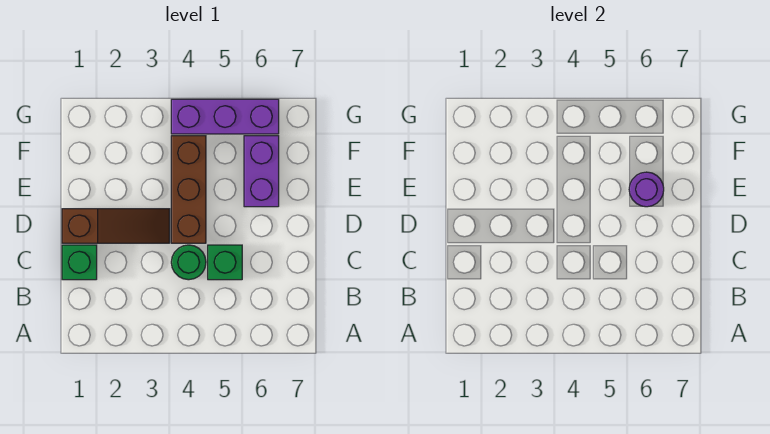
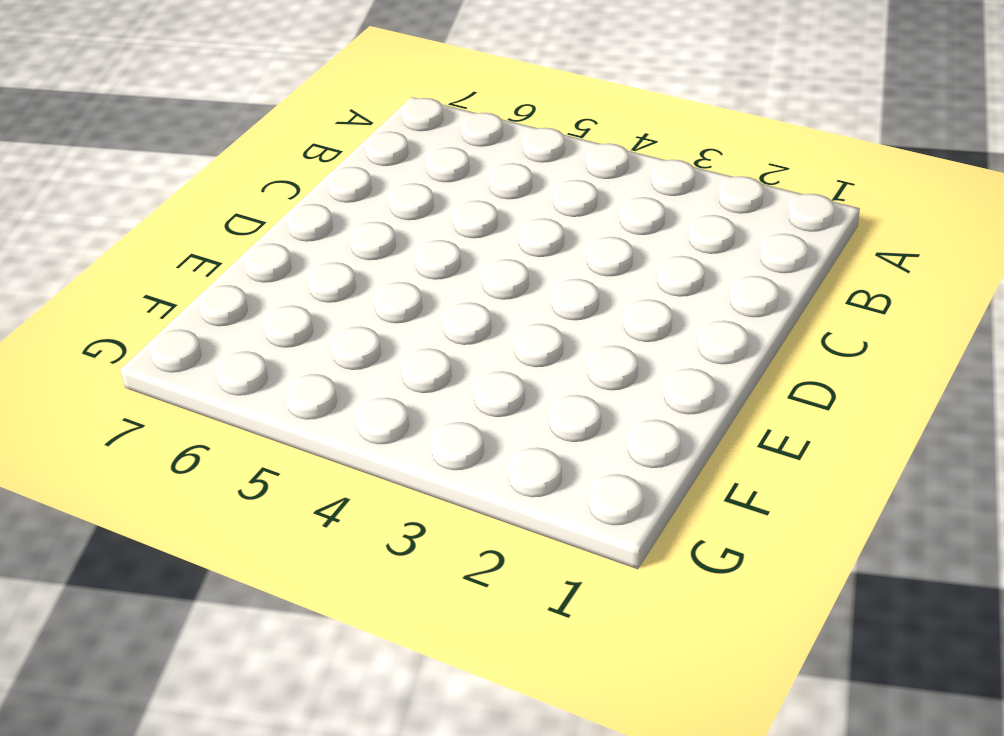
none -> green brick C1 level 1
none -> green round brick C4 level 1

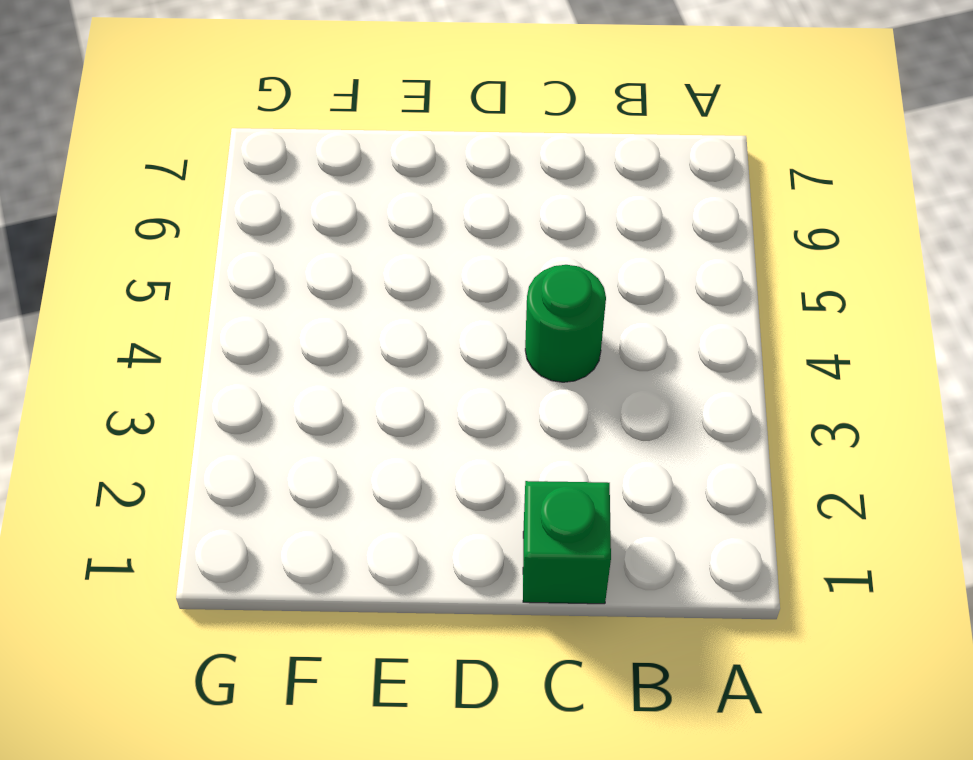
none -> green brick C5 level 1
none -> brown slope D1:D3 level 1 top 1

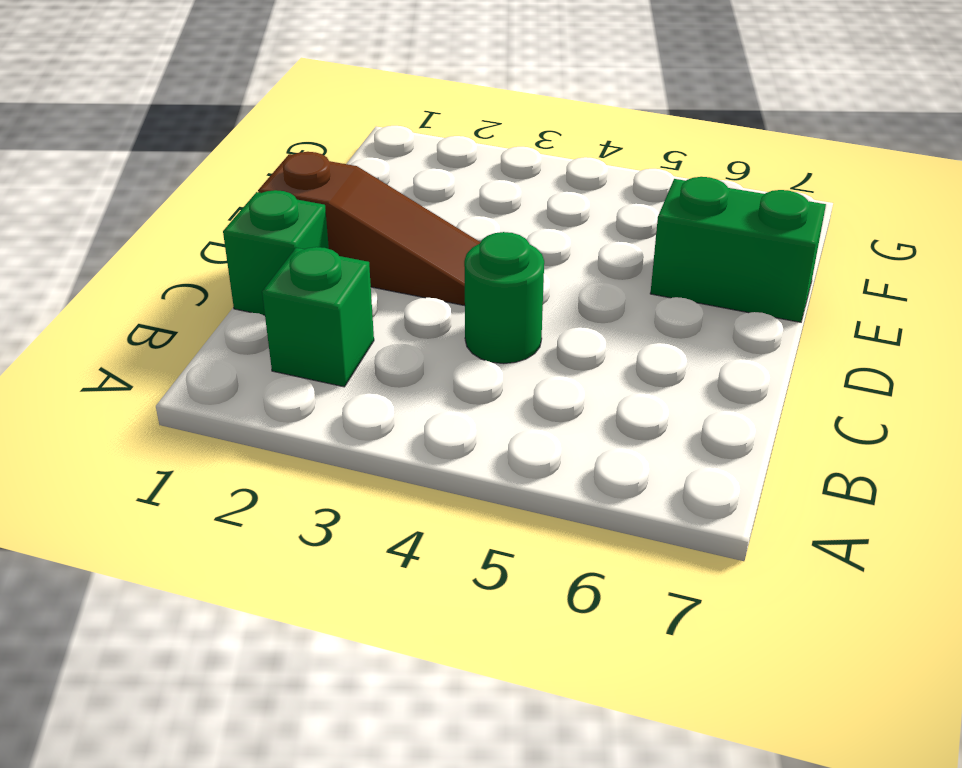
green brick B2 level 1 -> green brick C5 level 1
green brick E6:E7 level 1 -> purple brick E6:F6 level 1
none -> brown brick D4:F4 level 1
none -> purple brick G4:G6 level 1

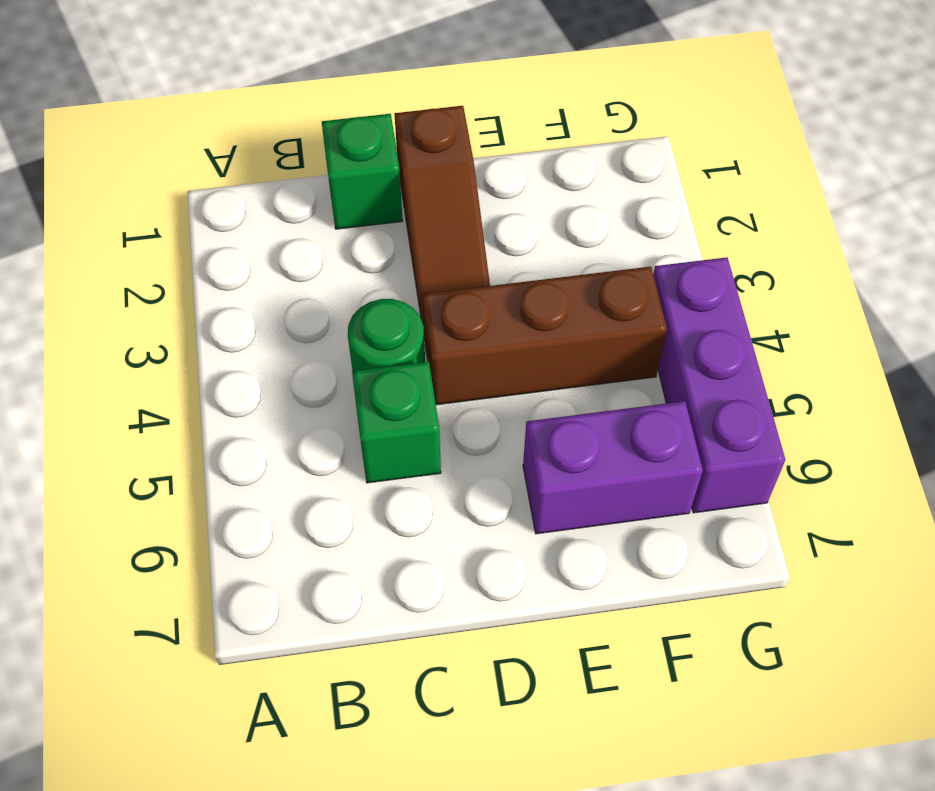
none -> purple round brick E6 level 2

